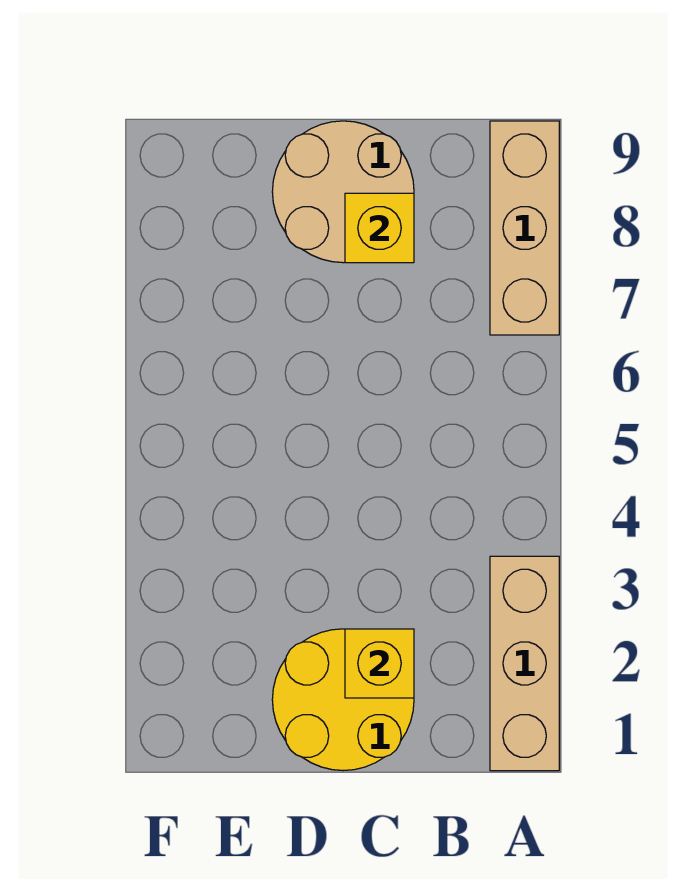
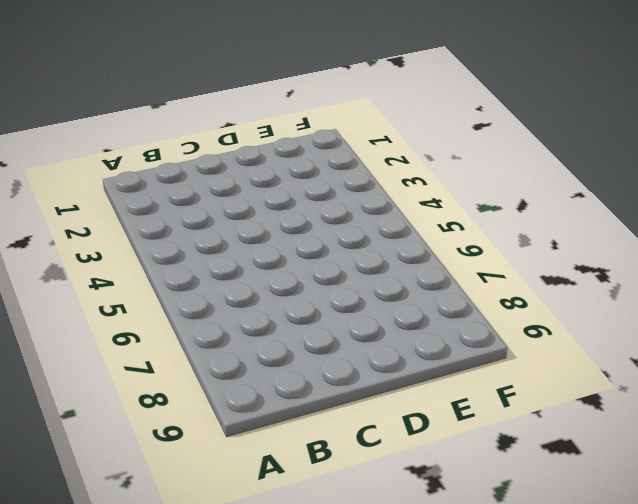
none -> tan brick A1:A3 level 1
none -> tan brick A7:A9 level 1

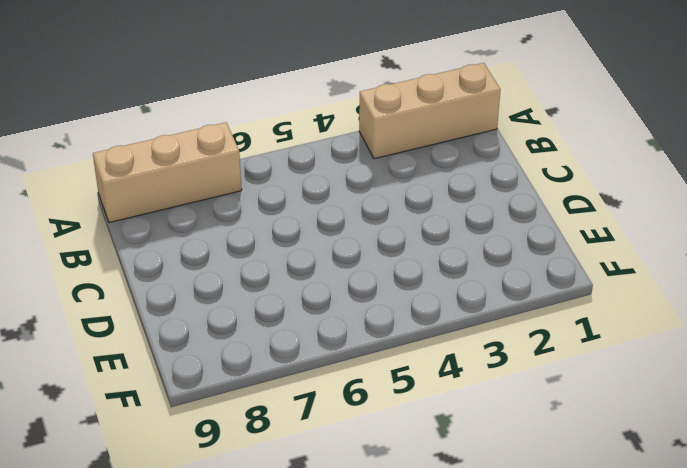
none -> yellow round brick C1:D2 level 1
none -> tan round brick C8:D9 level 1

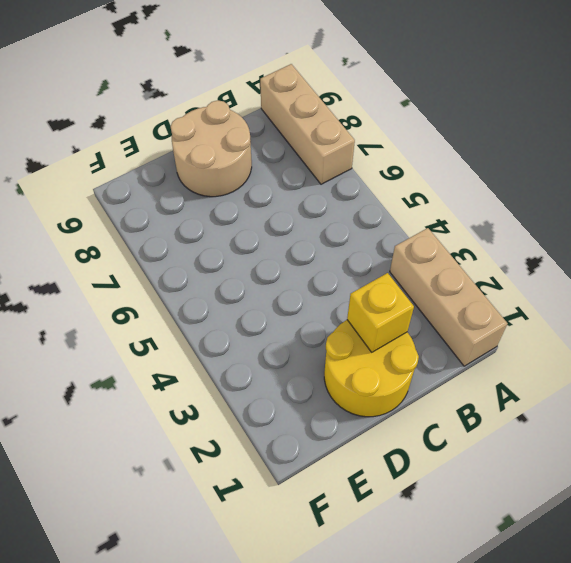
none -> yellow brick C8 level 2

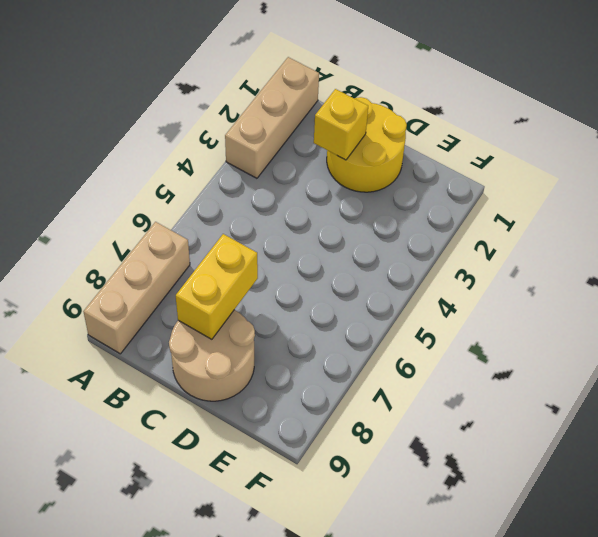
yellow brick C7:C8 level 2 -> yellow brick C8 level 2

